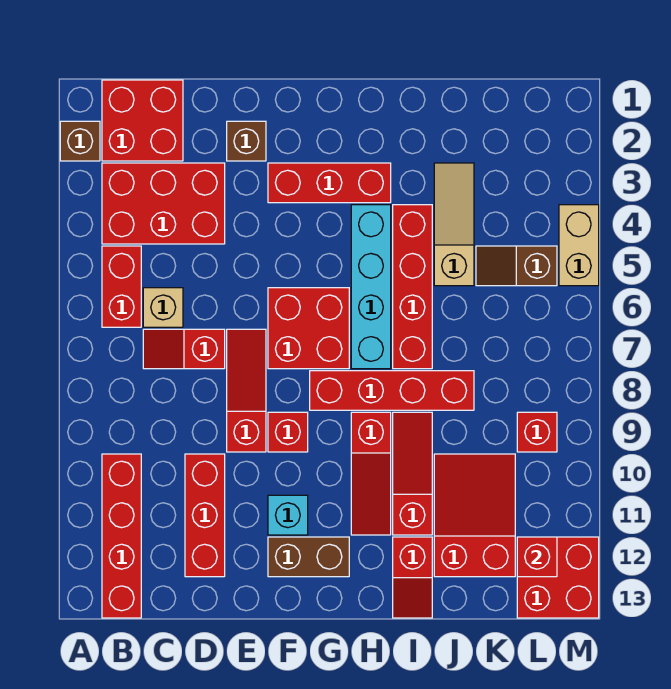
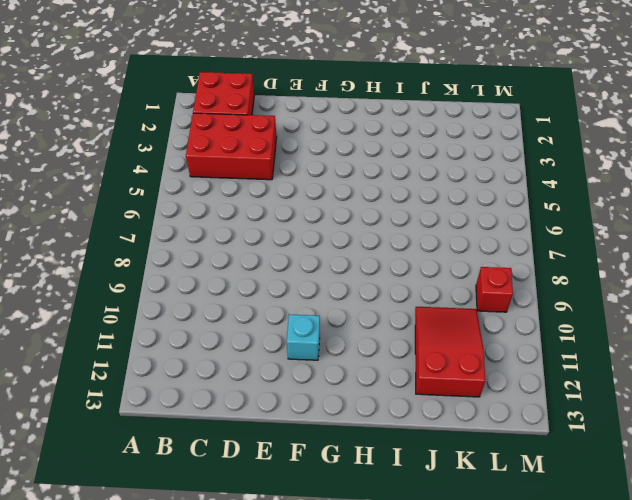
none -> brown brick A2 level 1
none -> red brick B5:B6 level 1
none -> red brick B10:B13 level 1

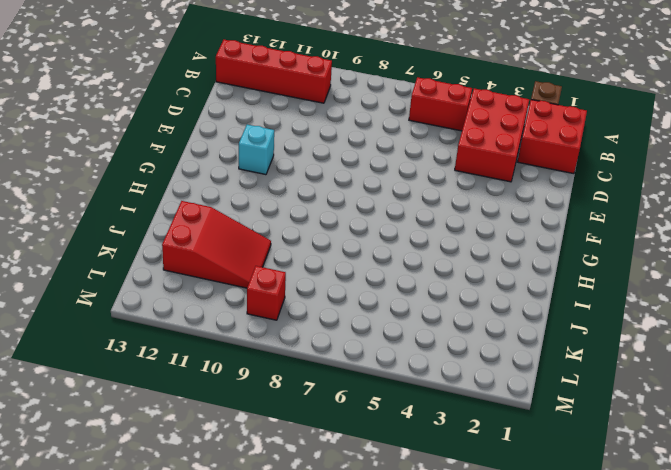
none -> tan brick C6 level 1
none -> red slope C7:D7 level 1 top D
none -> red brick D10:D12 level 1

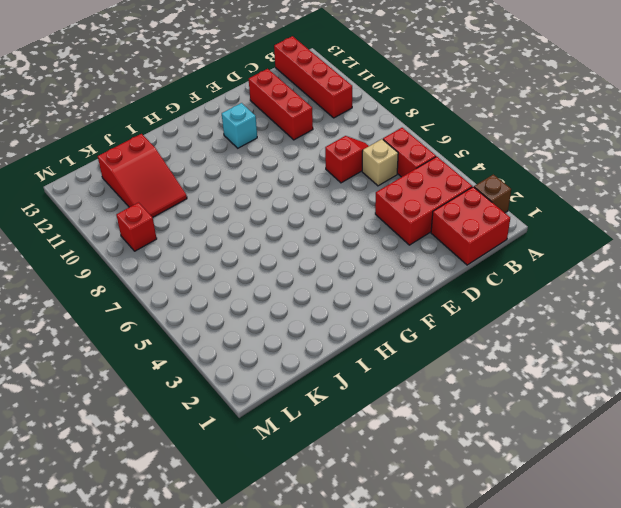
none -> brown brick E2 level 1
none -> red slope E7:E9 level 1 top 9
none -> red brick F3:H3 level 1

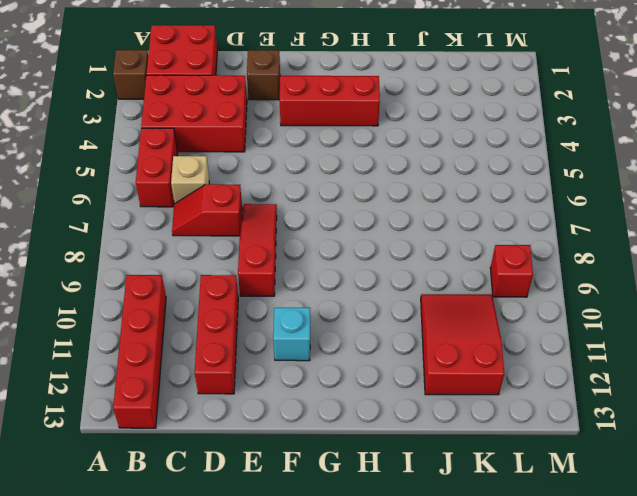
none -> red brick F6:G7 level 1
none -> red brick F9 level 1
none -> brown brick F12:G12 level 1

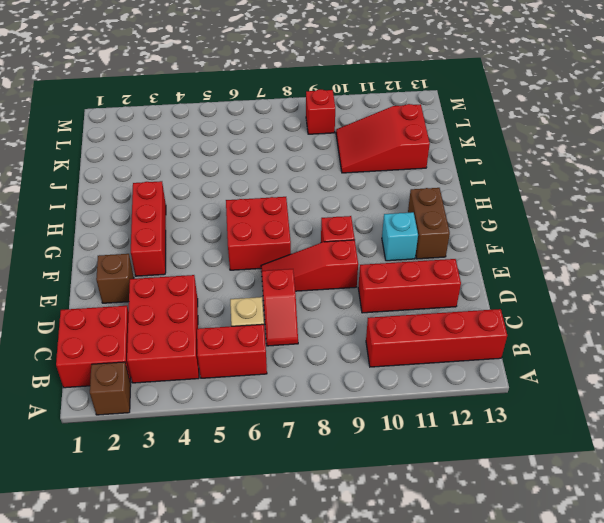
none -> red brick G8:J8 level 1
none -> cyan brick H4:H7 level 1
none -> red slope H9:H11 level 1 top 9

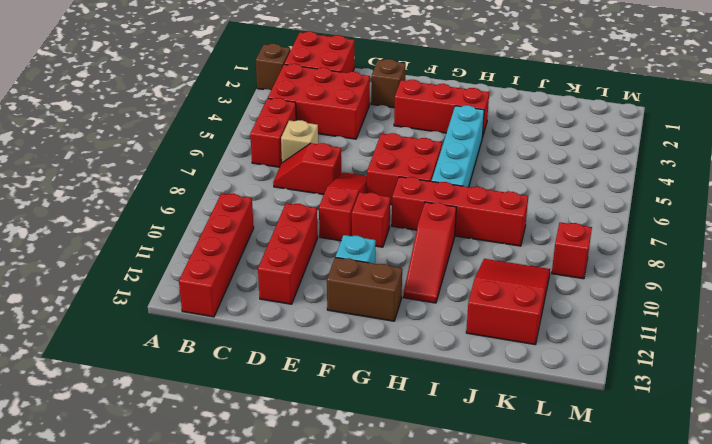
none -> red brick I4:I7 level 1
none -> red slope I9:I11 level 1 top 11
none -> red slope I12:I13 level 1 top 12

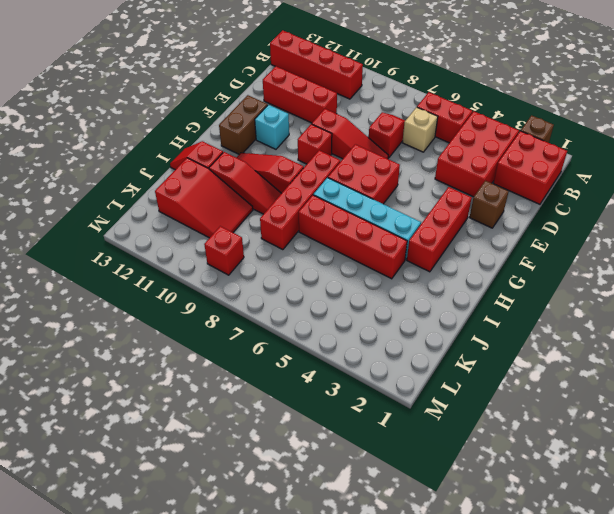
none -> tan slope J3:J5 level 1 top 5
none -> brown slope K5:L5 level 1 top L
none -> red brick L12:M13 level 1

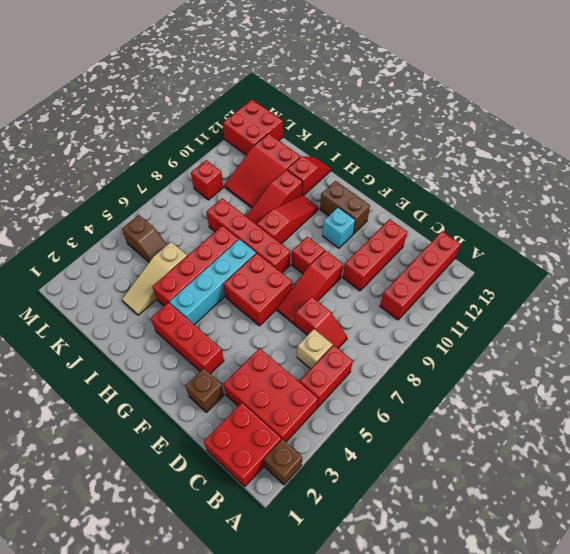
none -> tan brick M4:M5 level 1
none -> red brick L12 level 2

